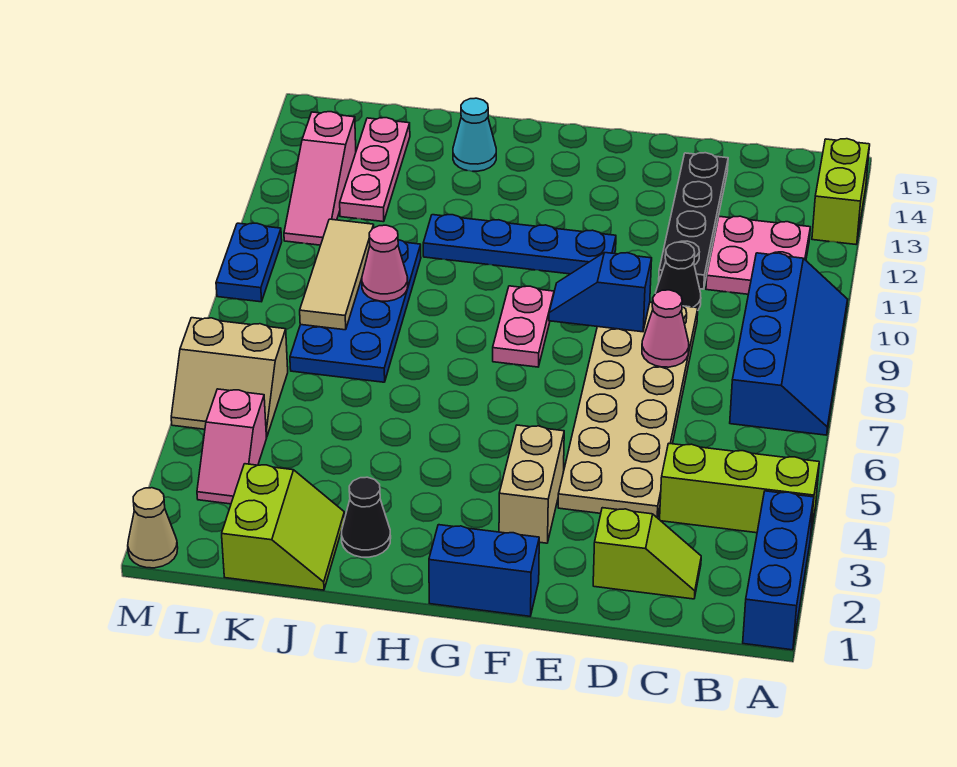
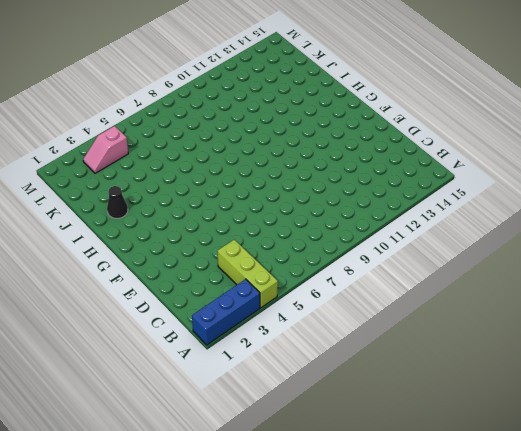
none -> blue slope A7:B10 level 1 top B
none -> lime brick A13:A14 level 1
none -> pink plate B11:C12 level 1

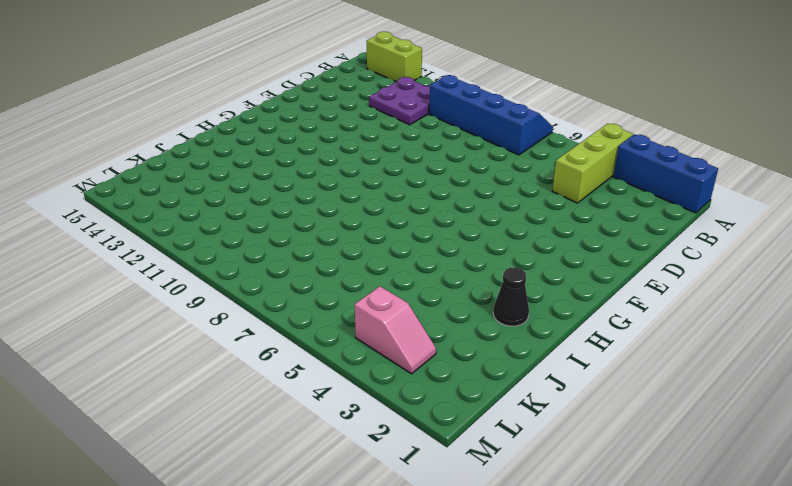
purple plate B11:C12 level 1 -> pink plate B11:C12 level 1
none -> lime slope C2:D2 level 1 top D
none -> tan plate D4:E9 level 1
none -> black cone D10 level 1

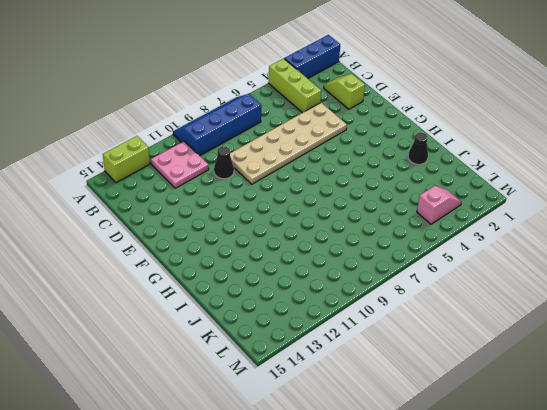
none -> black plate D11:D14 level 1
none -> blue brick F1:G1 level 1
none -> tan brick F3:F4 level 1

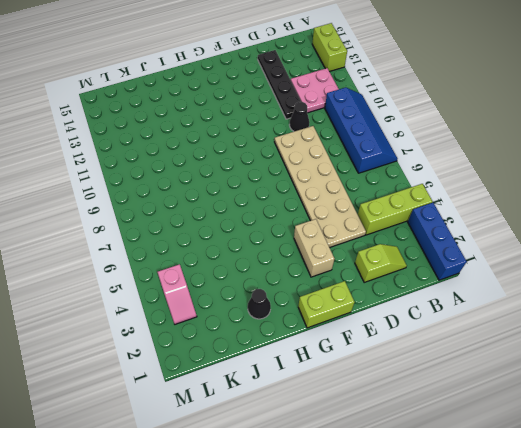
lime brick F1:G1 level 1 -> blue brick F1:G1 level 1
none -> blue plate F11:I11 level 1
none -> pink plate G8:G9 level 1
none -> cyan cone I14 level 1

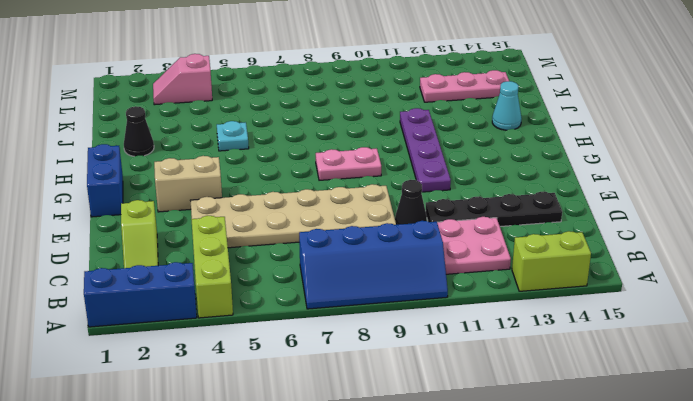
purple plate F11:I11 level 1 -> blue plate F11:I11 level 1
cyan plate I5 level 1 -> none
none -> lime slope J1:K2 level 1 top K
none -> blue plate J7:K10 level 1
none -> tan slope L5:M6 level 1 top 6

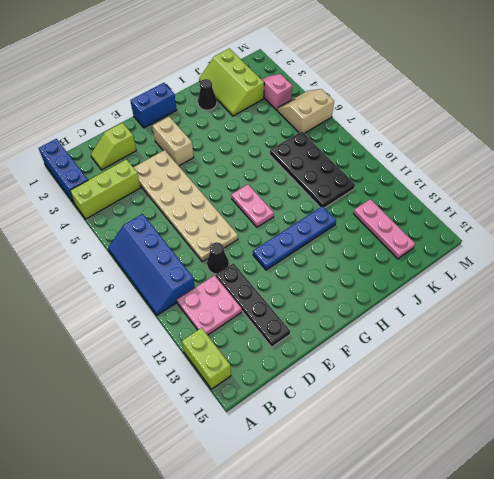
lime slope J1:K3 level 1 top K -> lime slope J1:K2 level 1 top K
black plate J7:K10 level 1 -> blue plate J7:K10 level 1
none -> cyan cone I14 level 1
none -> pink slope L11:L13 level 1 top 13
none -> tan cone M1 level 1

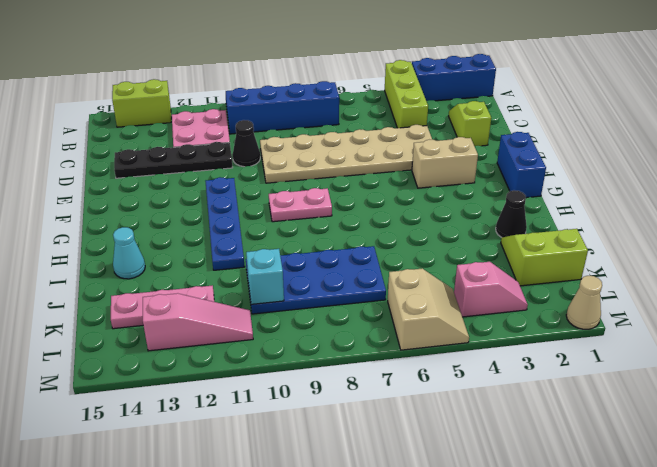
cyan brick K10 level 2 -> tan tile K8:K10 level 2
none -> blue plate M9:M10 level 1
none -> pink cone D8 level 2
none -> blue slope E9:F9 level 2 top E

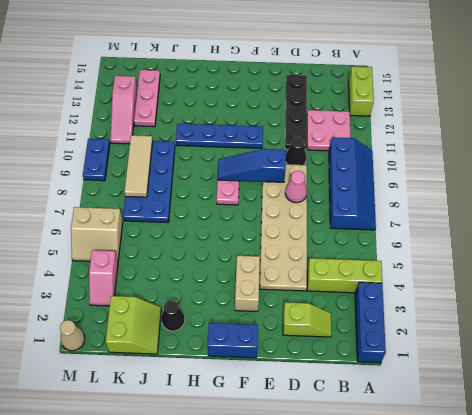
blue slope E9:G9 level 2 top E -> blue slope E9:F9 level 2 top E
none -> cyan cone I14 level 1
none -> pink cone J9 level 2

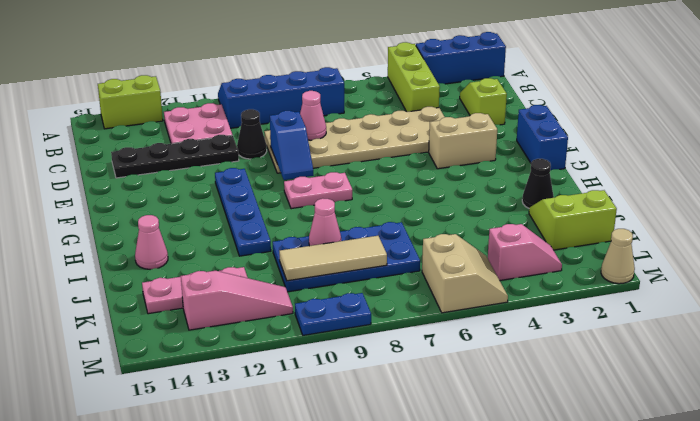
pink cone I14 level 1 -> cyan cone I14 level 1

